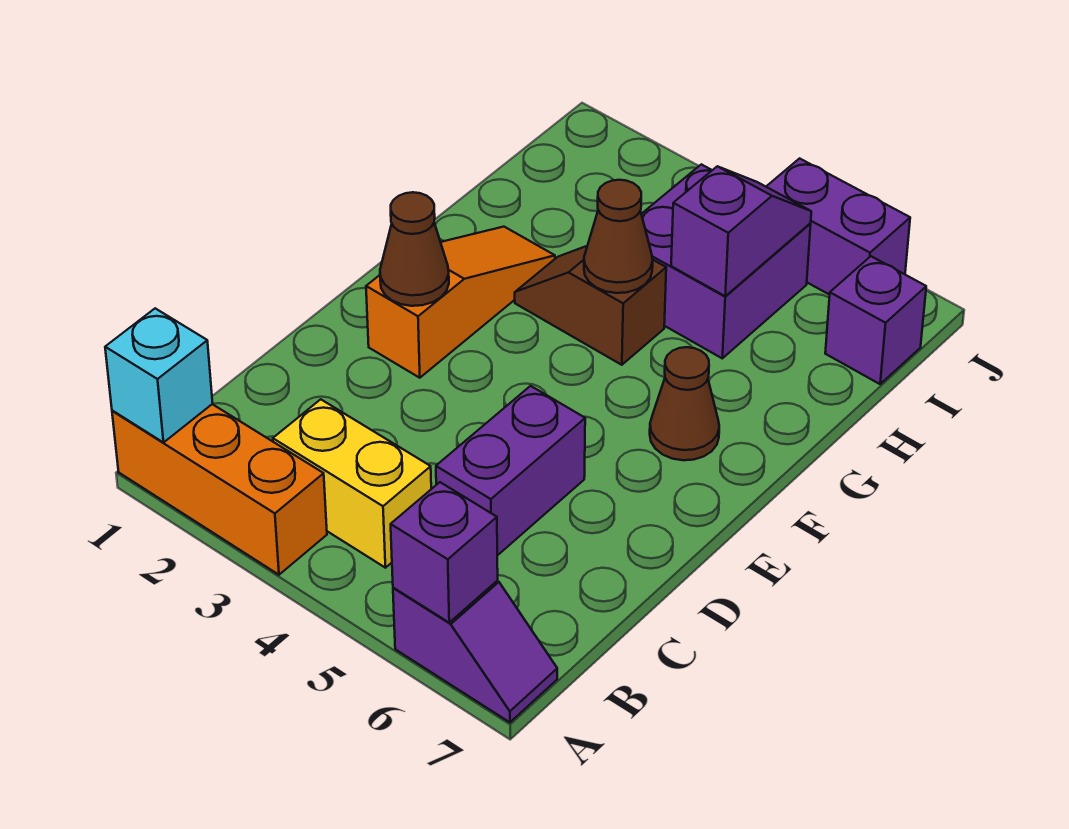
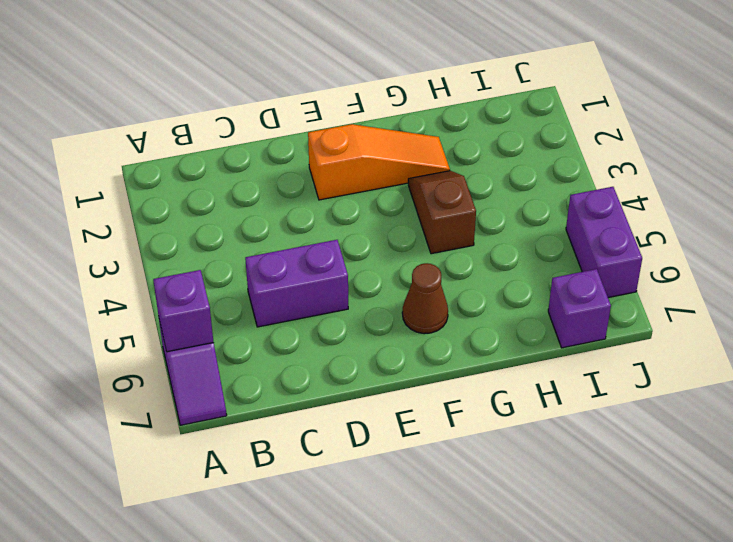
none -> orange brick A1:A3 level 1
none -> yellow brick B3:B4 level 1
none -> purple brick H4:I5 level 1

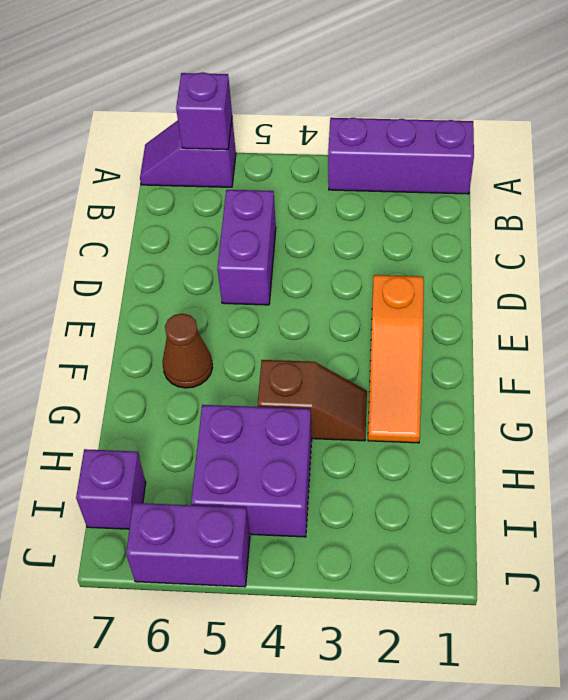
purple brick A1:A3 level 1 -> orange brick A1:A3 level 1
none -> yellow brick B3:B4 level 1
none -> cyan brick A1 level 2
none -> brown cone E2 level 2

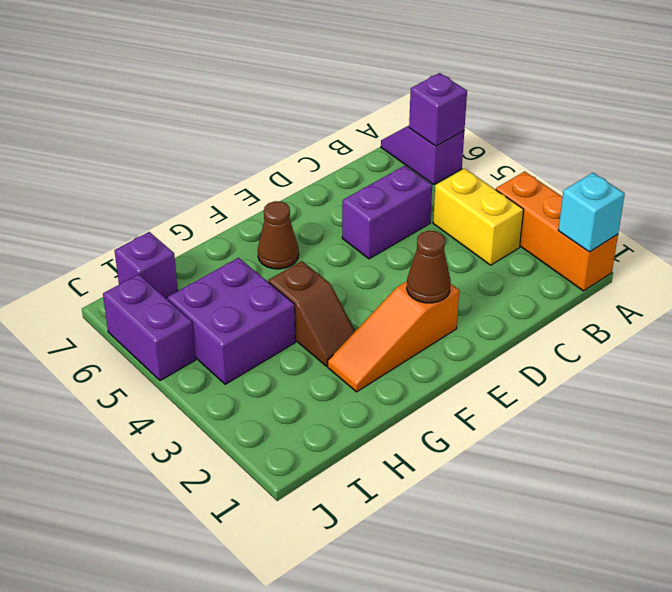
none -> brown cone G4 level 2
none -> purple slope H5:I5 level 2 top H

